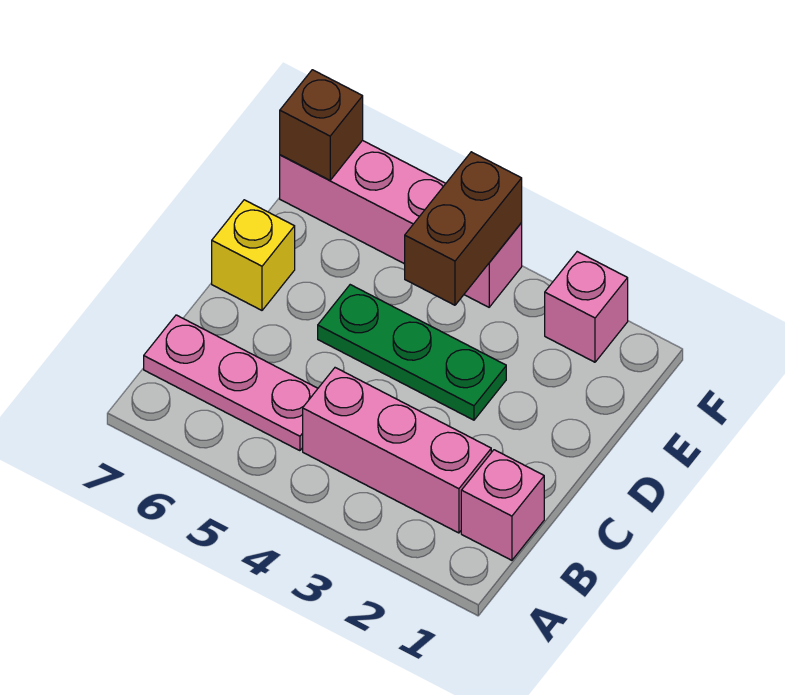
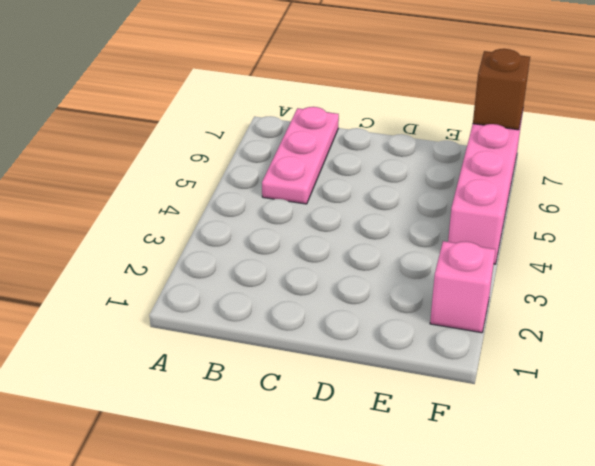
none -> pink brick B1 level 1
none -> pink brick B2:B4 level 1

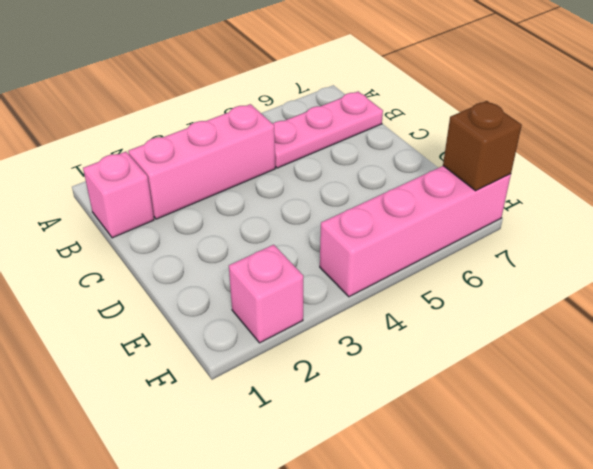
none -> green plate D3:D5 level 1
none -> yellow brick D7 level 1

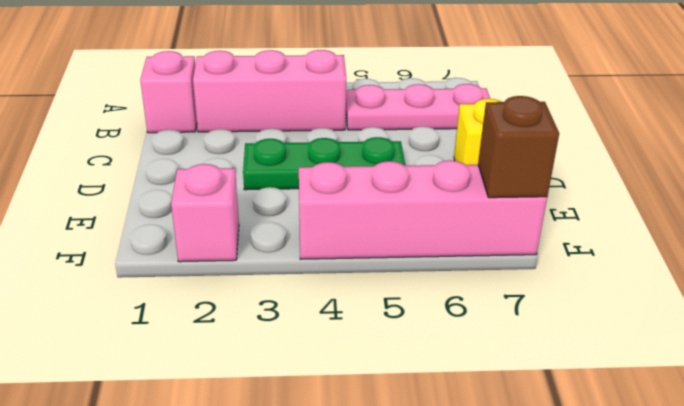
none -> brown brick E4:F4 level 2

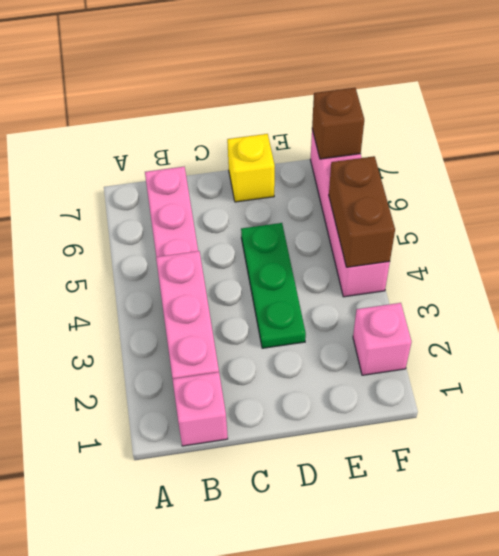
brown brick F4:F5 level 2 -> brown brick E4:F4 level 2

